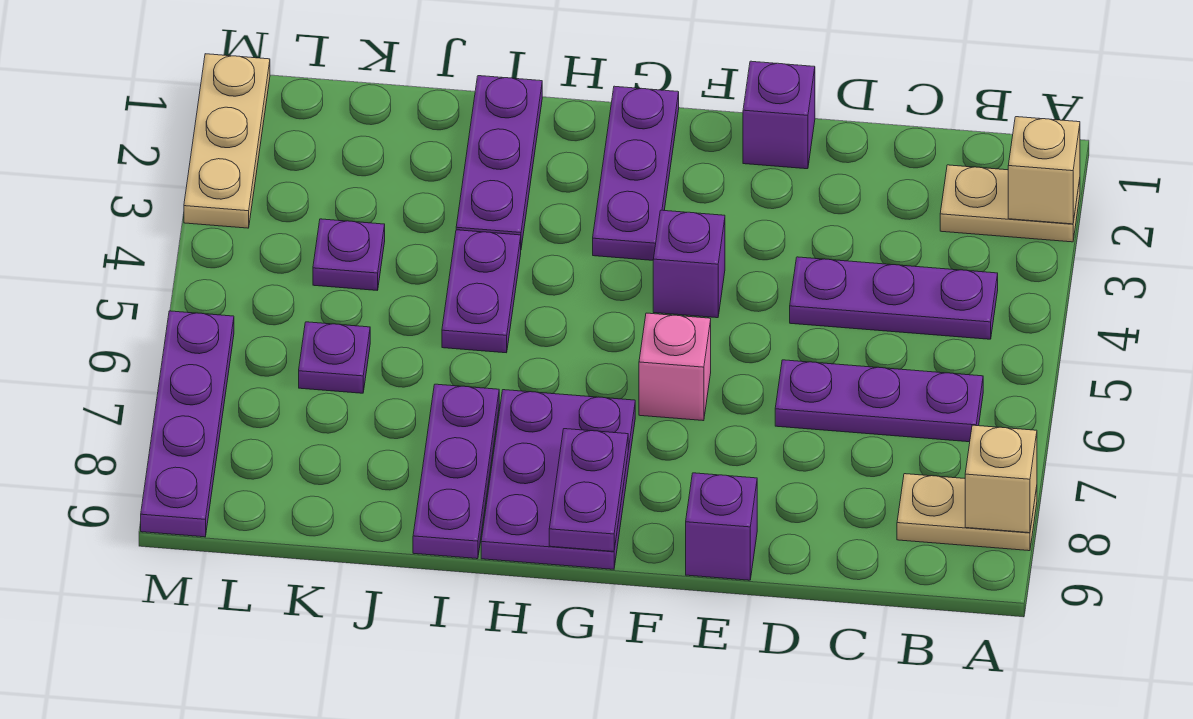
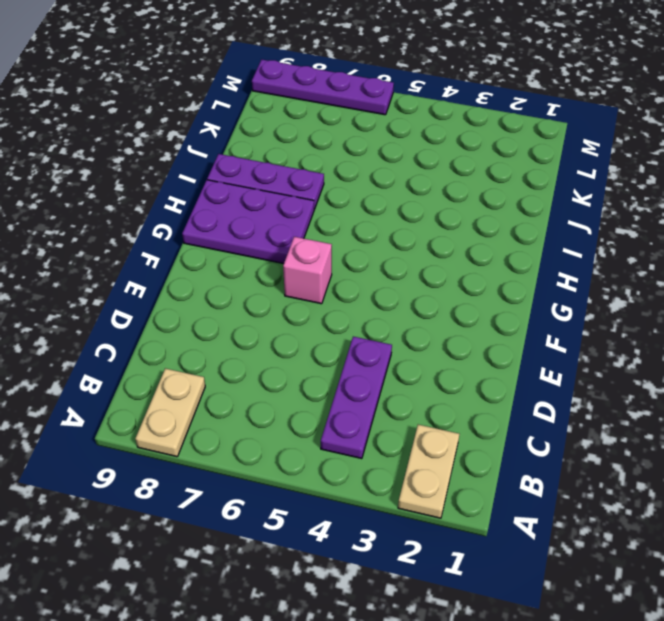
none -> purple plate B6:D6 level 1
none -> purple brick E1 level 1
none -> purple brick E9 level 1

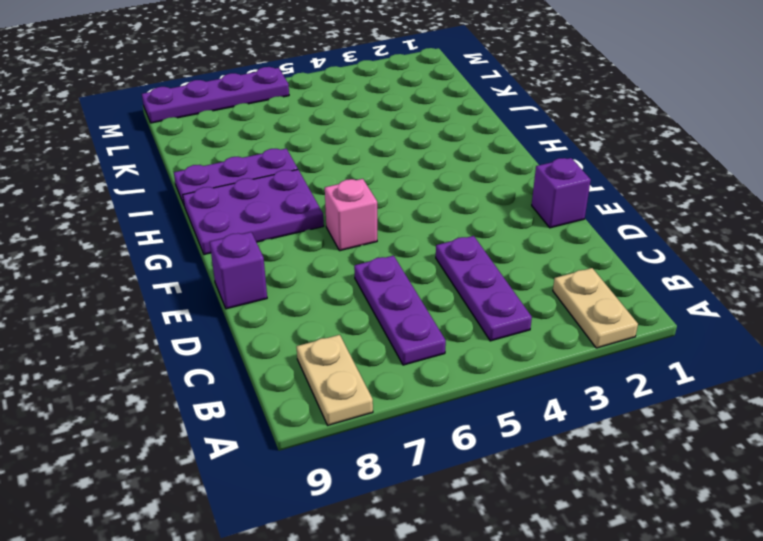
none -> purple brick F4 level 1
none -> purple plate G1:G3 level 1
none -> purple plate I1:I3 level 1

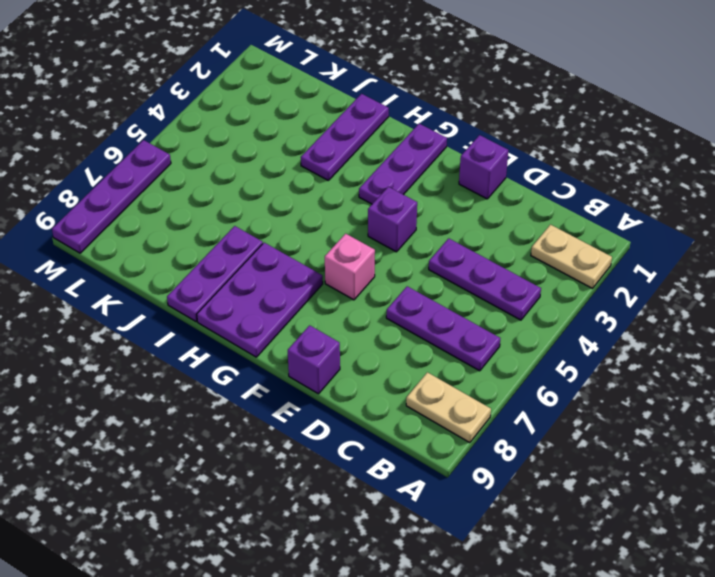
none -> purple plate I4:I5 level 1
none -> purple plate K4 level 1
none -> purple plate K6 level 1

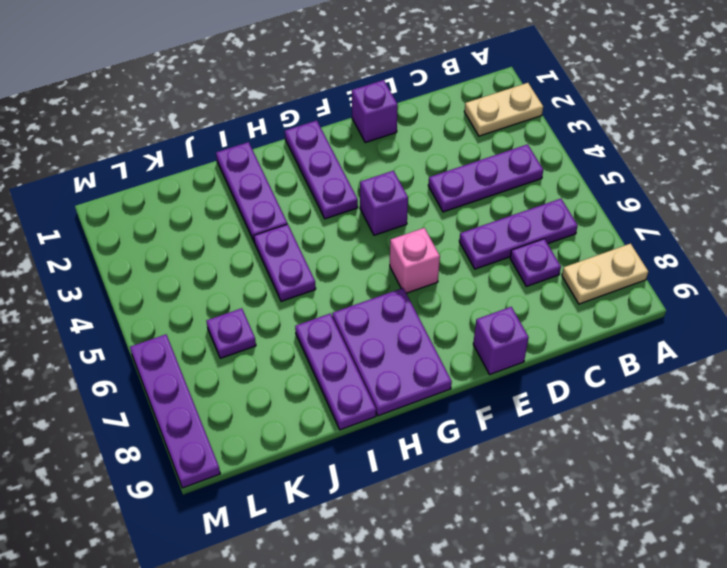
purple plate C7 level 1 -> purple plate K4 level 1
none -> tan plate M1:M3 level 1
none -> tan brick A2 level 2
none -> tan brick A8 level 2

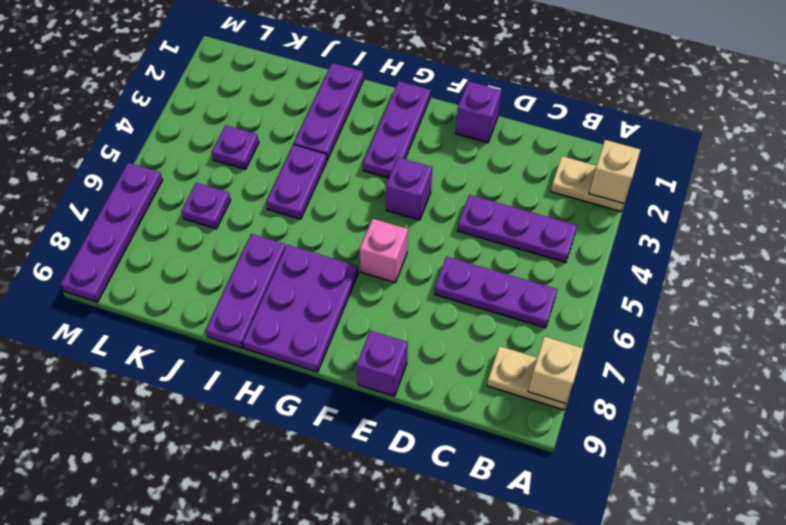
none -> tan plate M1:M3 level 1
none -> purple plate G8:G9 level 2

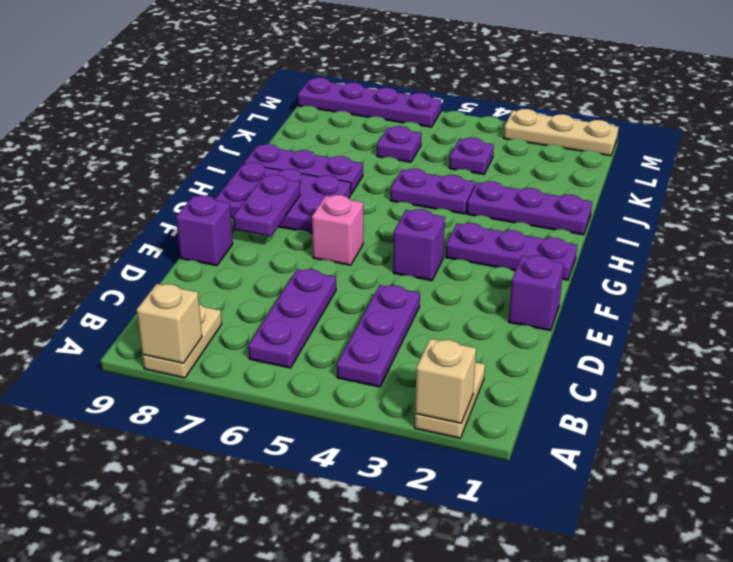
purple plate F8:G8 level 2 -> purple plate G8:G9 level 2

